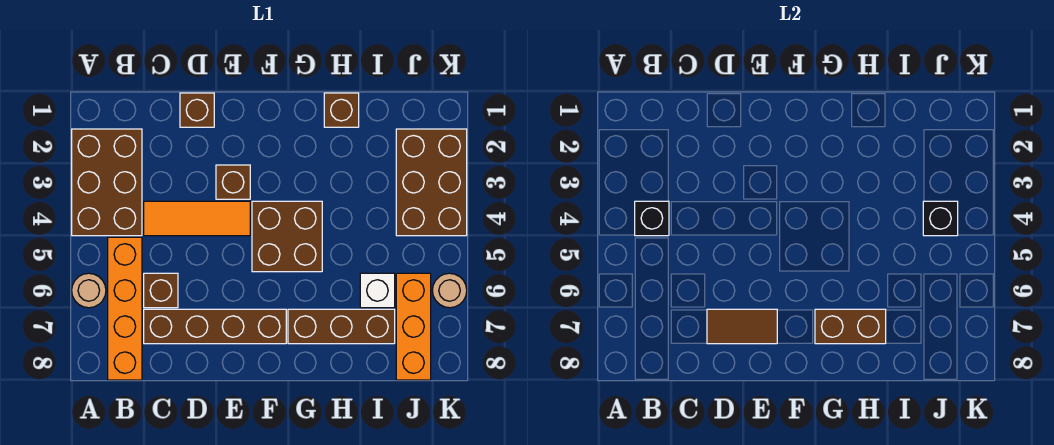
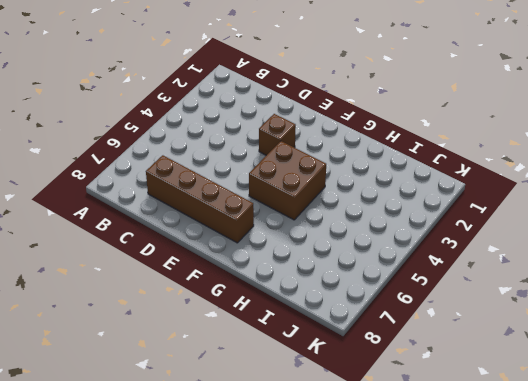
none -> brown brick A2:B4 level 1
none -> tan round brick A6 level 1
none -> orange brick B5:B8 level 1

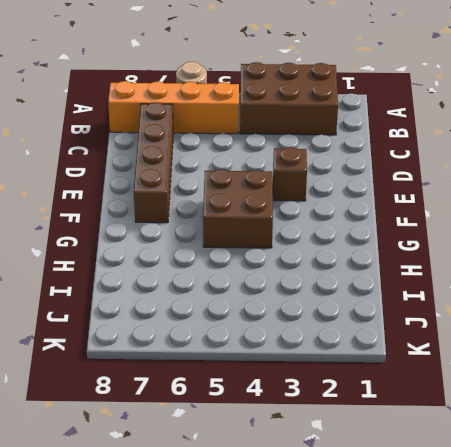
none -> orange tile C4:E4 level 1
none -> brown brick C6 level 1
none -> brown brick D1 level 1

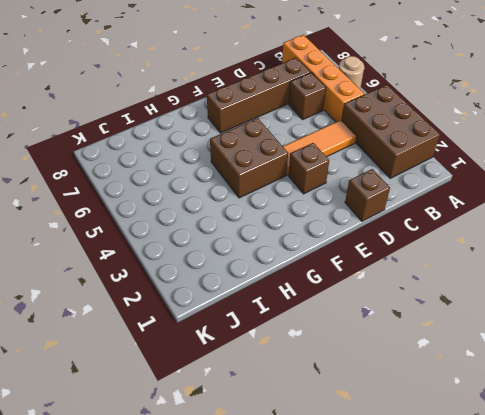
none -> brown brick G7:I7 level 1
none -> brown brick H1 level 1
none -> white brick I6 level 1

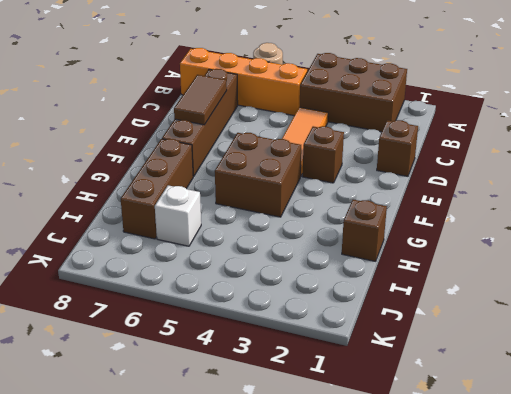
none -> brown brick C6 level 1
none -> brown brick J2:K4 level 1
none -> orange brick J6:J8 level 1

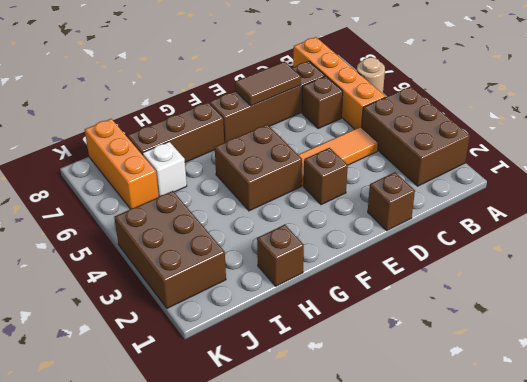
none -> tan round brick K6 level 1
none -> black brick B4 level 2
none -> brown brick G7:H7 level 2

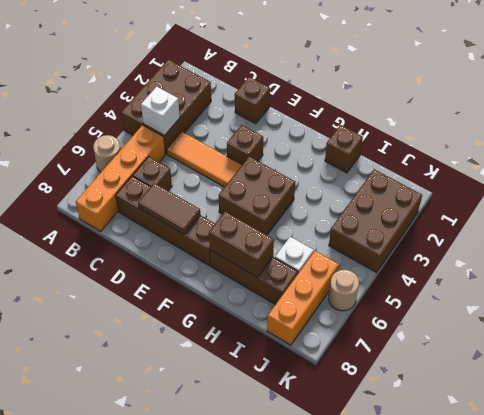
white brick B4 level 2 -> black brick B4 level 2
none -> black brick J4 level 2

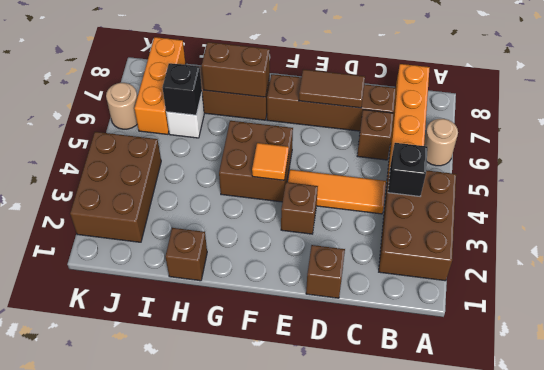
orange tile F4 level 2 -> none
black brick I6 level 2 -> black brick J4 level 2

